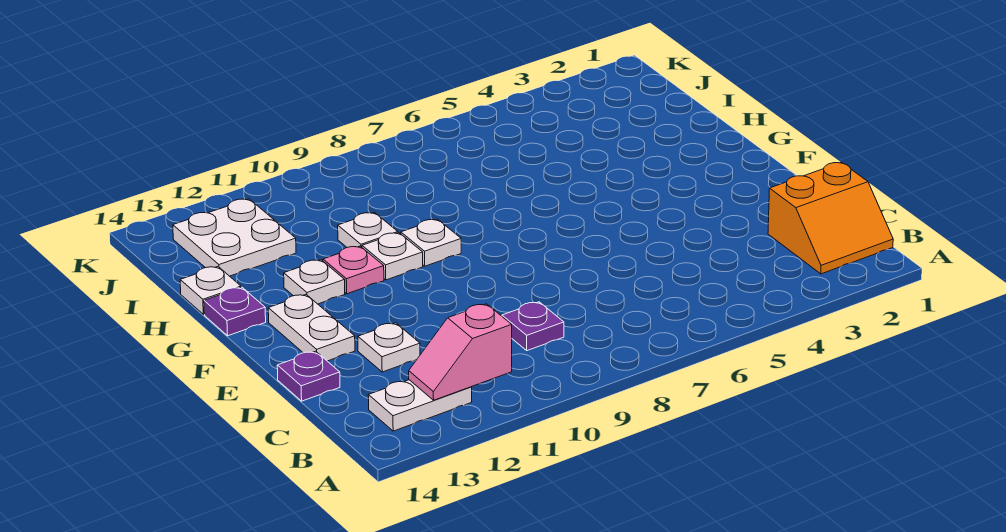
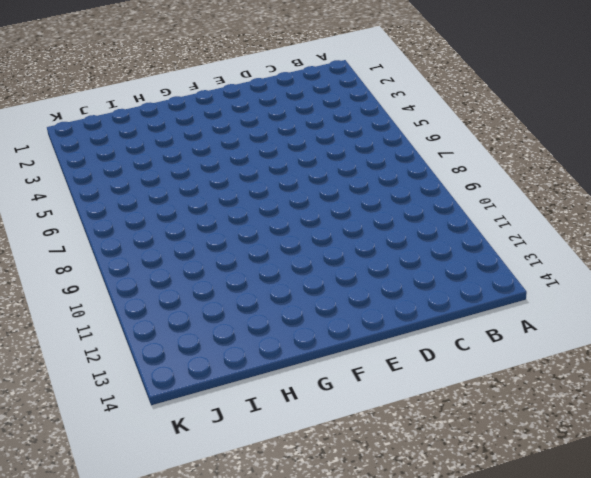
none -> orange slope B1:C2 level 1 top C
none -> white plate B12:B13 level 1
none -> purple plate C9 level 1

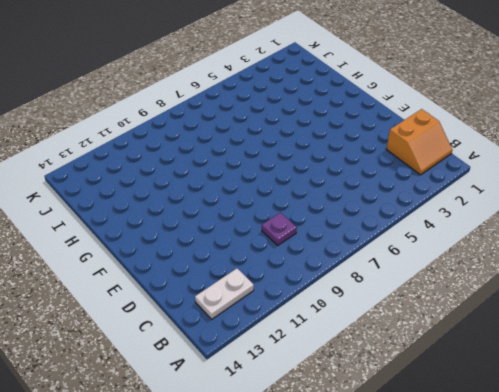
none -> white plate D12 level 1
none -> purple plate D14 level 1
none -> white plate E13:F13 level 1

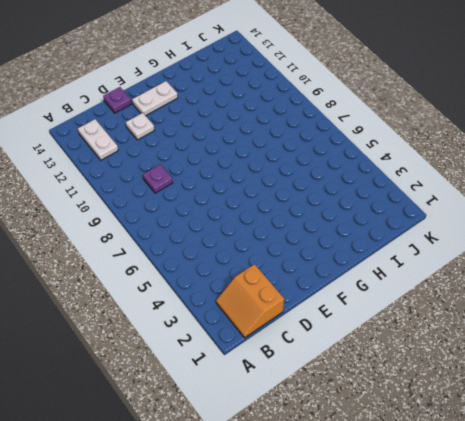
none -> white plate G9 level 1
none -> white plate G10 level 1
none -> pink plate G11 level 1

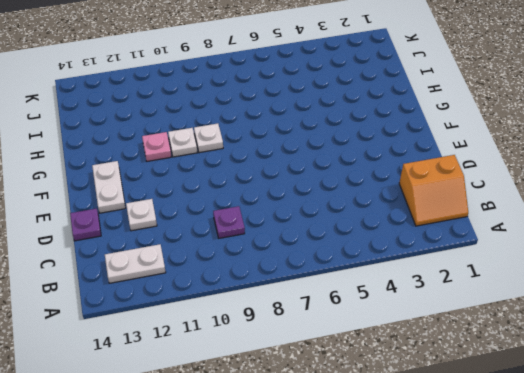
none -> white plate G12 level 1
none -> purple plate G14 level 1
none -> white plate H10 level 1

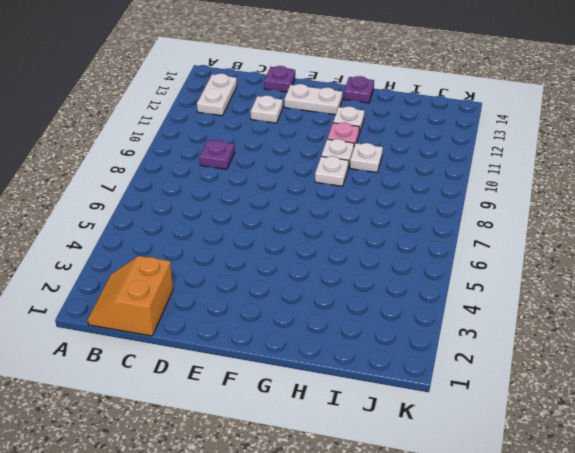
none -> white plate H14 level 1
none -> white plate I12:J13 level 1
none -> pink slope B11:B12 level 2 top 11

